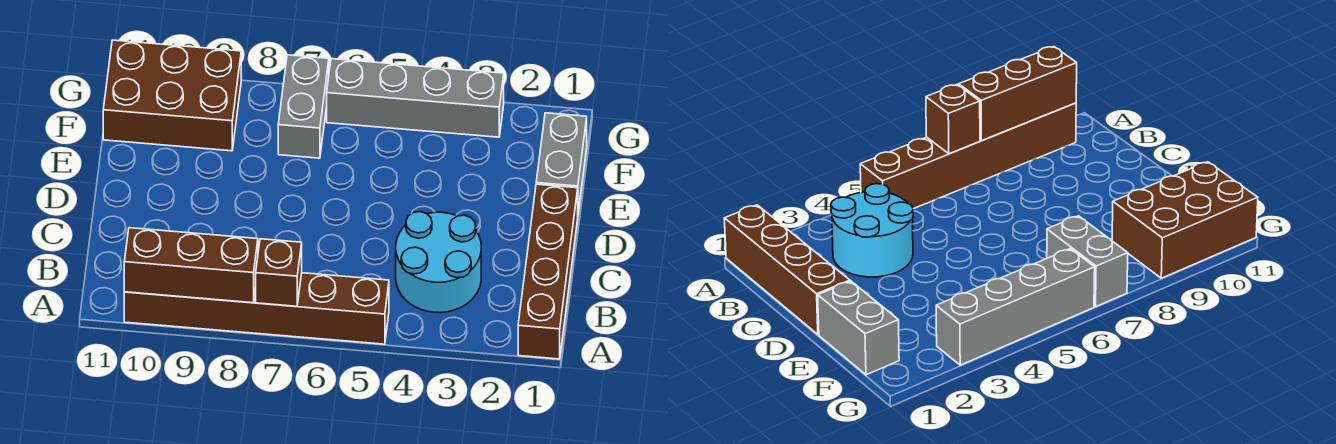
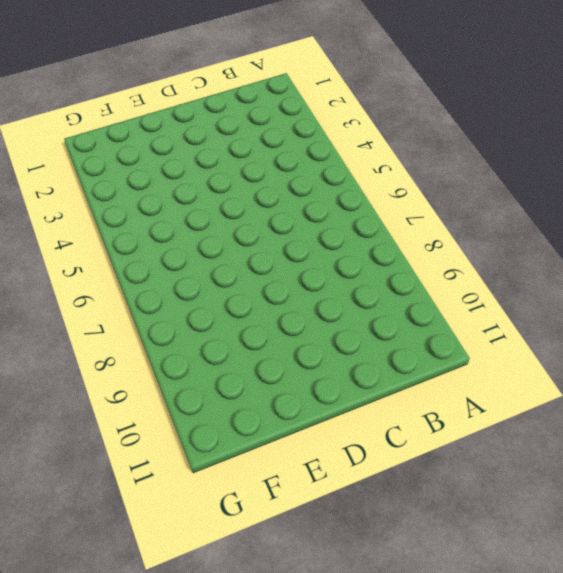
none -> brown brick A1:D1 level 1
none -> brown brick A5:A10 level 1

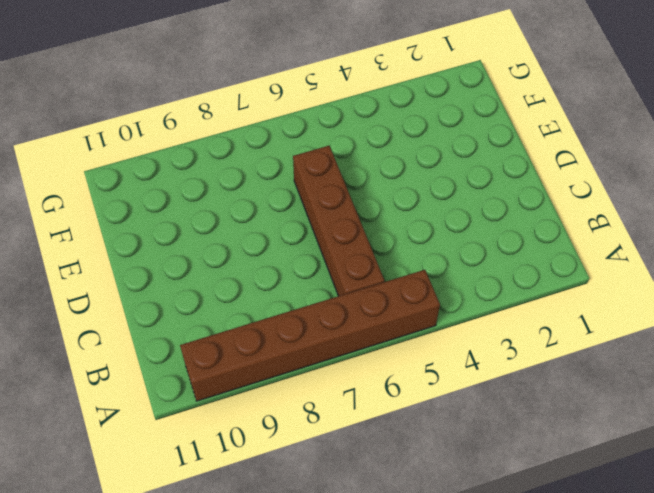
brown brick B6:E6 level 1 -> brown brick A1:D1 level 1
none -> cyan round brick B3:C4 level 1
none -> grey brick E1:F1 level 1

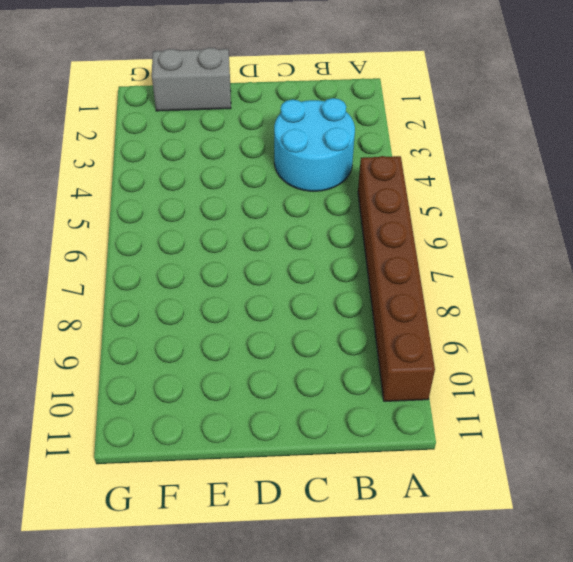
none -> brown brick A1:D1 level 1
none -> grey brick F7:G7 level 1

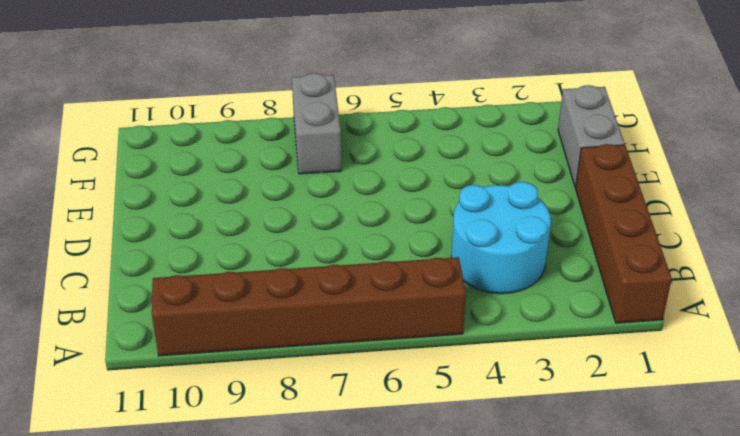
none -> brown brick F9:G11 level 1
none -> grey brick G3:G6 level 1

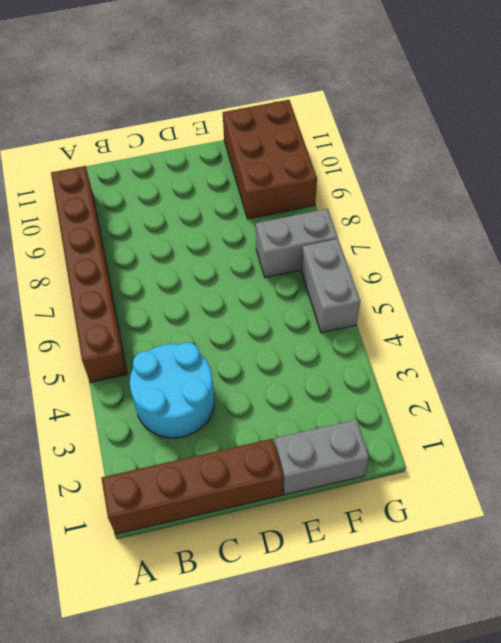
grey brick G5:G6 level 1 -> grey brick G3:G6 level 1
none -> brown brick A7 level 2
none -> brown brick A8:A10 level 2

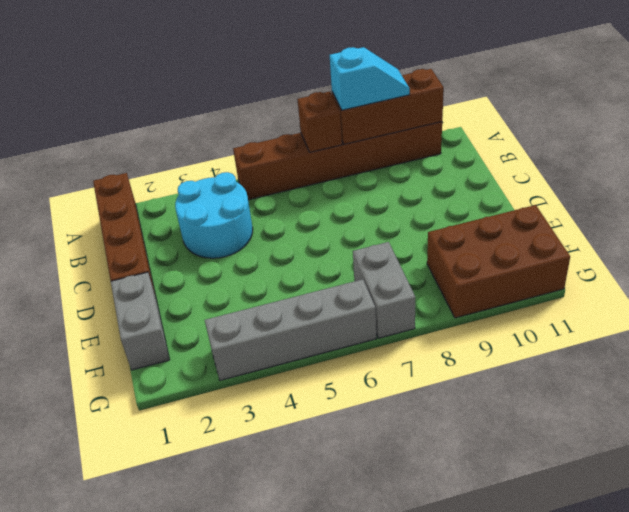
cyan slope A8:A9 level 3 top 8 -> none

